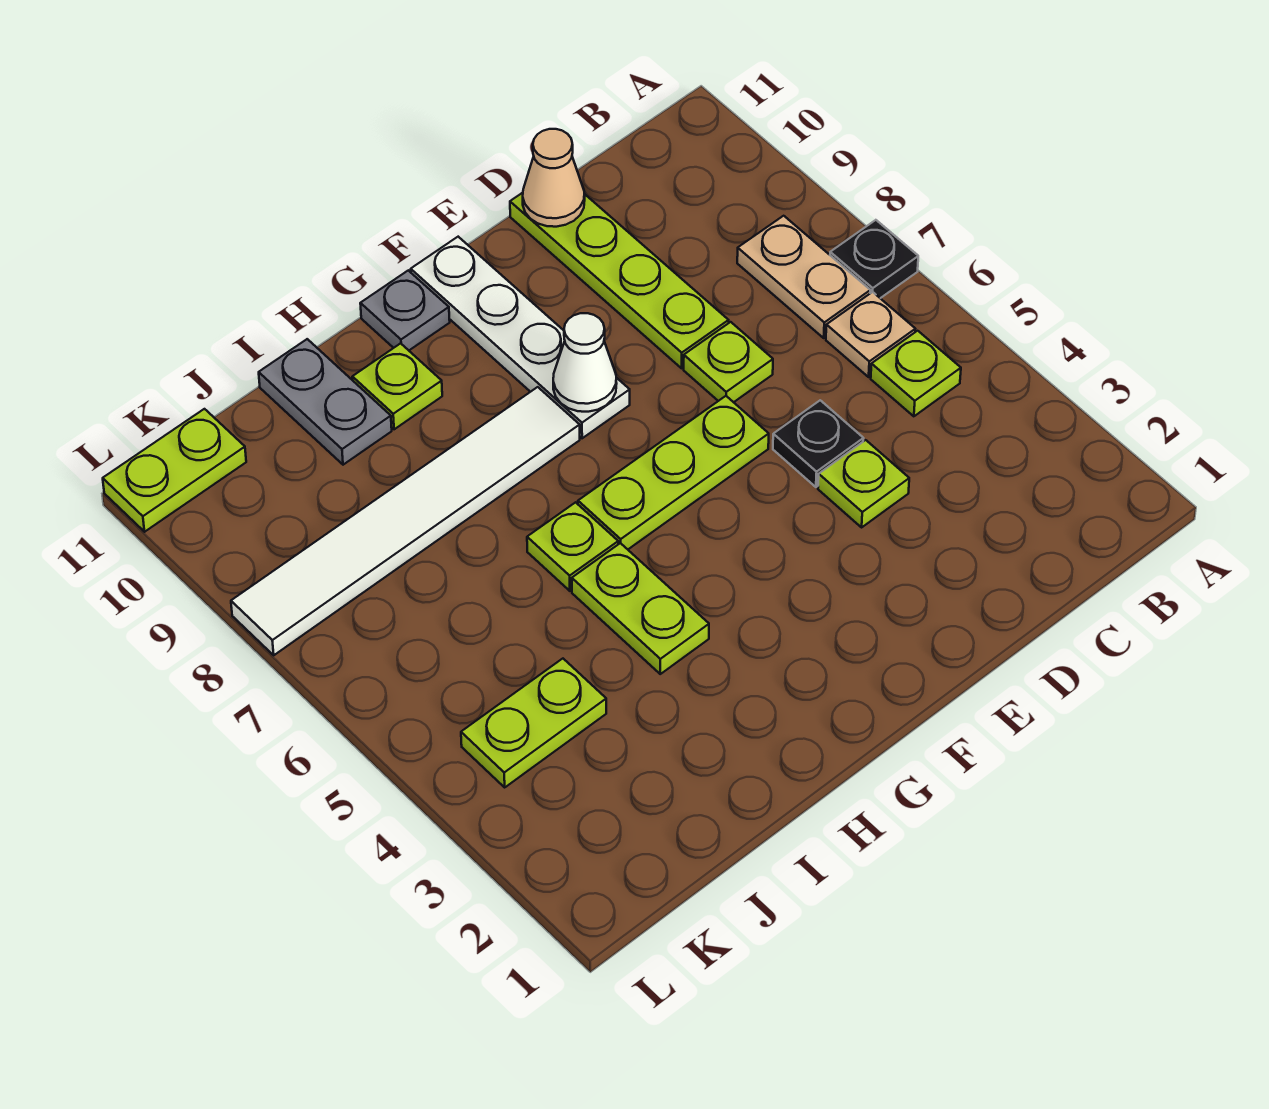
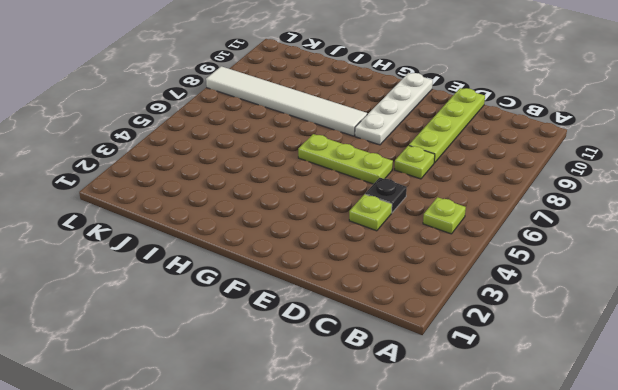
none -> black plate A7 level 1
none -> tan plate B6 level 1
none -> tan plate B7:B8 level 1

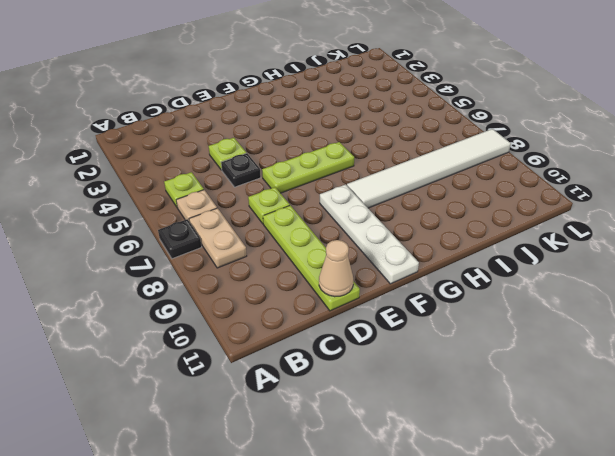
none -> grey plate G11 level 1
none -> lime plate H4:H5 level 1
none -> lime plate H6 level 1

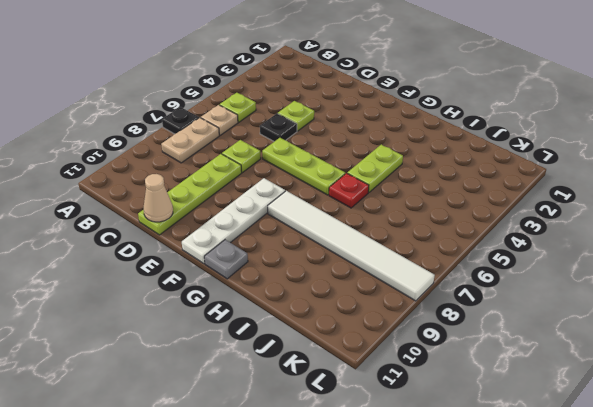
red plate H6 level 1 -> lime plate H6 level 1
none -> lime plate H10 level 1
none -> grey plate I10:I11 level 1
none -> lime plate J4:K4 level 1

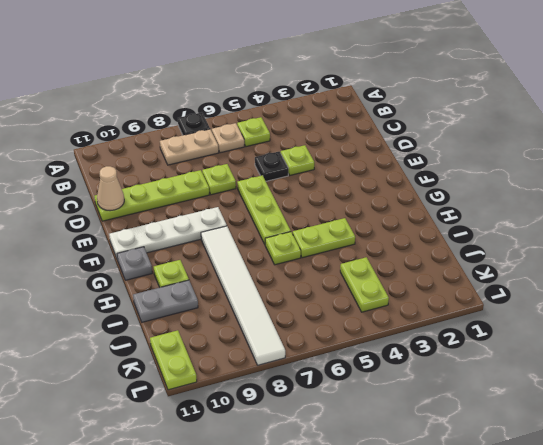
none -> white cone F8 level 2

